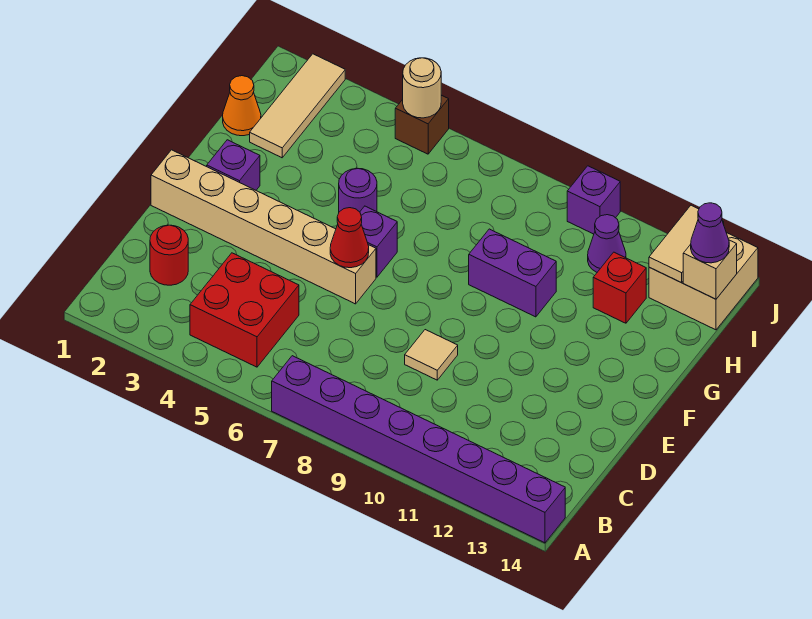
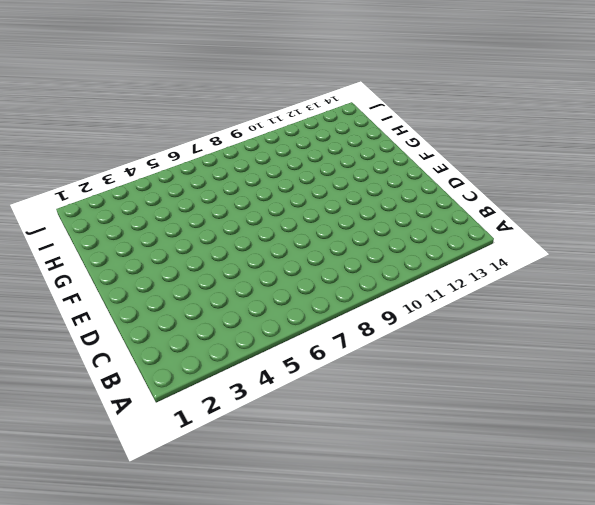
none -> purple brick A7:A14 level 1
none -> red brick B4:C5 level 1
none -> red round brick C2 level 1

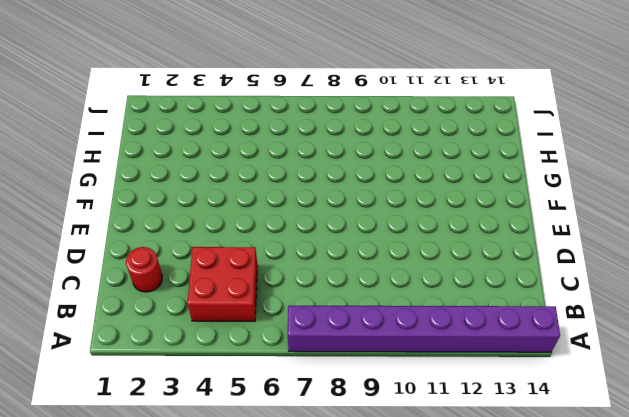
none -> tan tile D9 level 1
none -> tan brick E1:E6 level 1
none -> purple brick F2 level 1

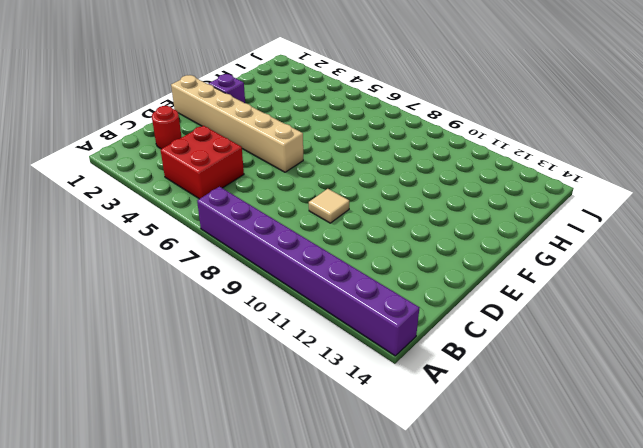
none -> purple brick F6 level 1
none -> purple round brick G5 level 1
none -> purple brick G9:G10 level 1

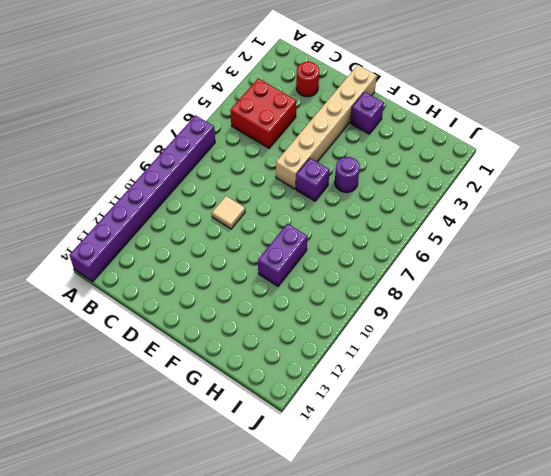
none -> orange cone H1 level 1
none -> tan tile H2:J2 level 1
none -> red brick H12 level 1

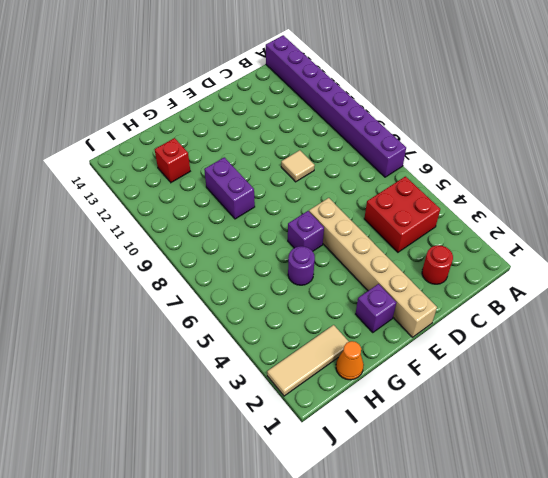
none -> purple cone I11 level 1
none -> tan brick I13:J14 level 1
none -> brown brick J5 level 1

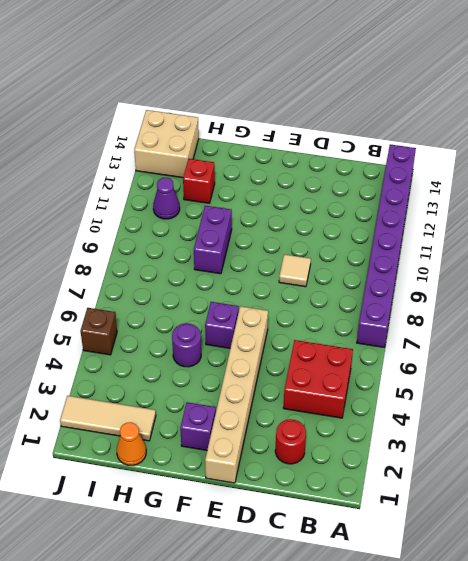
none -> purple brick J10 level 1
none -> red cone E6 level 2
none -> tan tile I13:J13 level 2

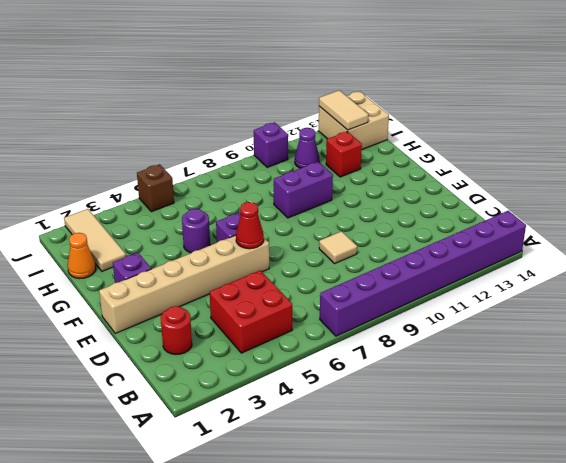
none -> tan brick I14 level 2
none -> tan round brick J5 level 2
none -> purple cone I14 level 3

